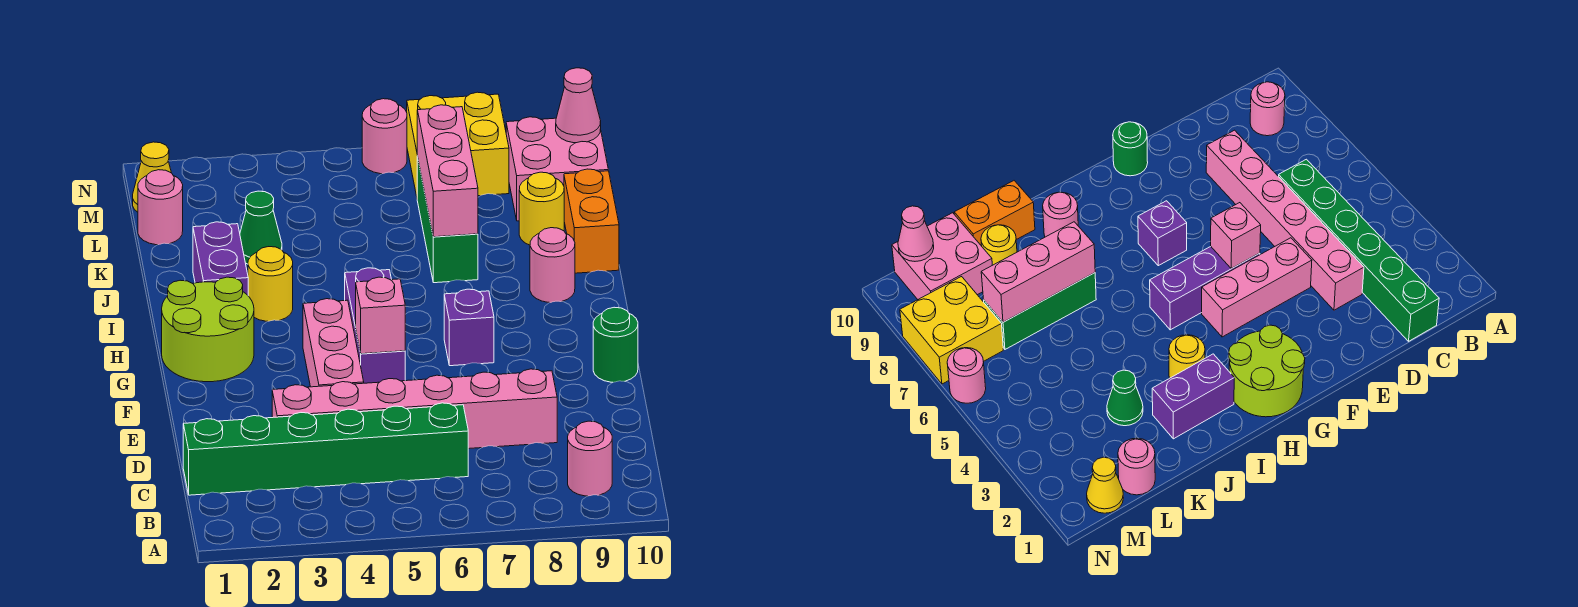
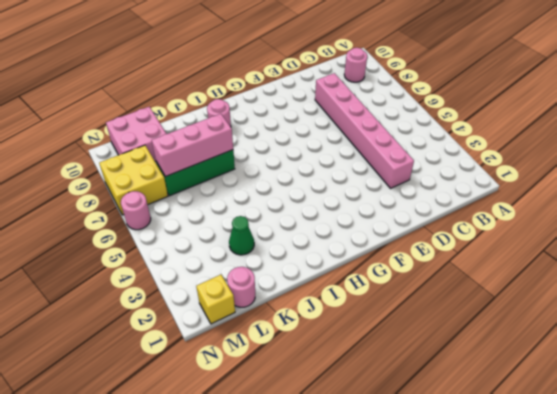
yellow brick M1 level 1 -> yellow cone M1 level 1
none -> green brick C1:C6 level 1
none -> pink brick E4:G4 level 1
none -> purple brick F5:H5 level 1

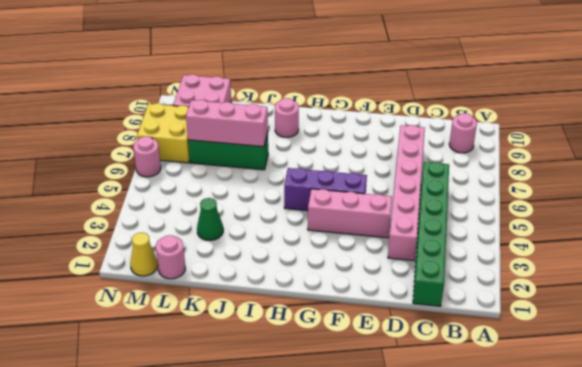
none -> green round brick F10 level 1
none -> lime round brick G1:H2 level 1
none -> purple brick G7 level 1

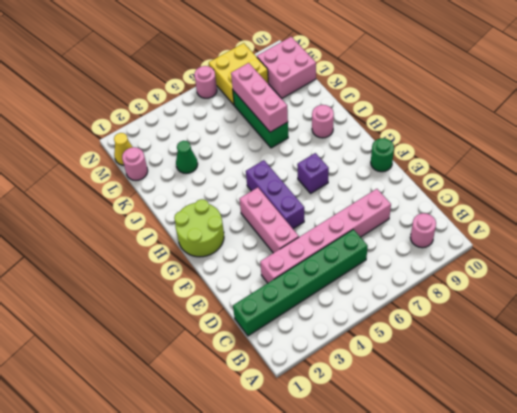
none -> purple brick I2:J2 level 1
none -> yellow round brick I3 level 1
none -> orange brick J10:K10 level 1

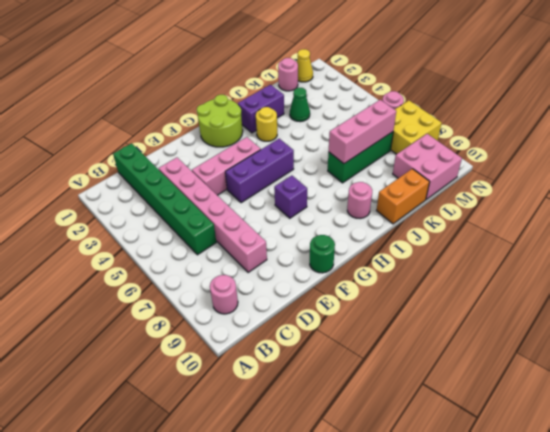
none -> yellow round brick K9 level 1
none -> pink brick F5 level 2
none -> pink cone M10 level 2

